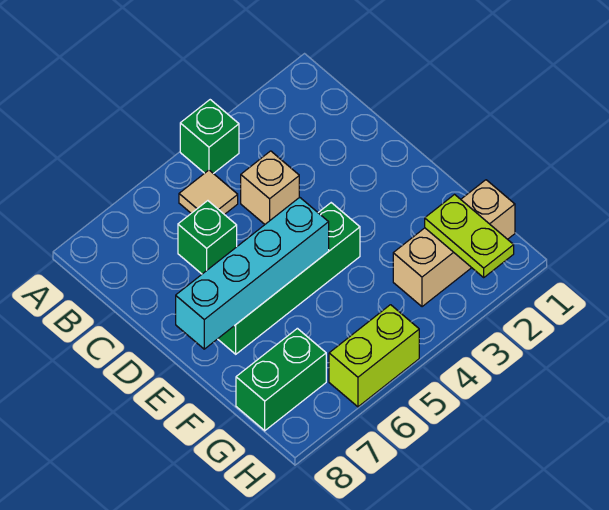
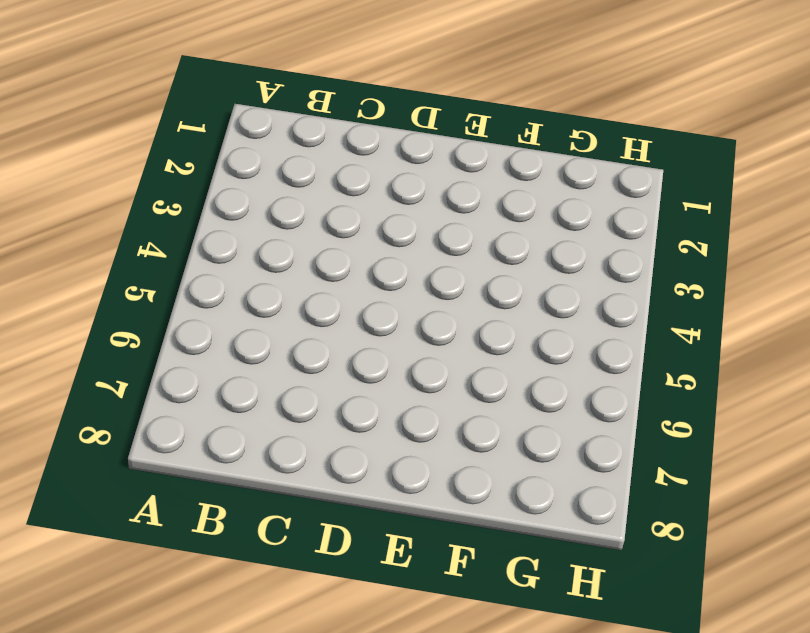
none -> green brick A4 level 1
none -> tan tile B5 level 1

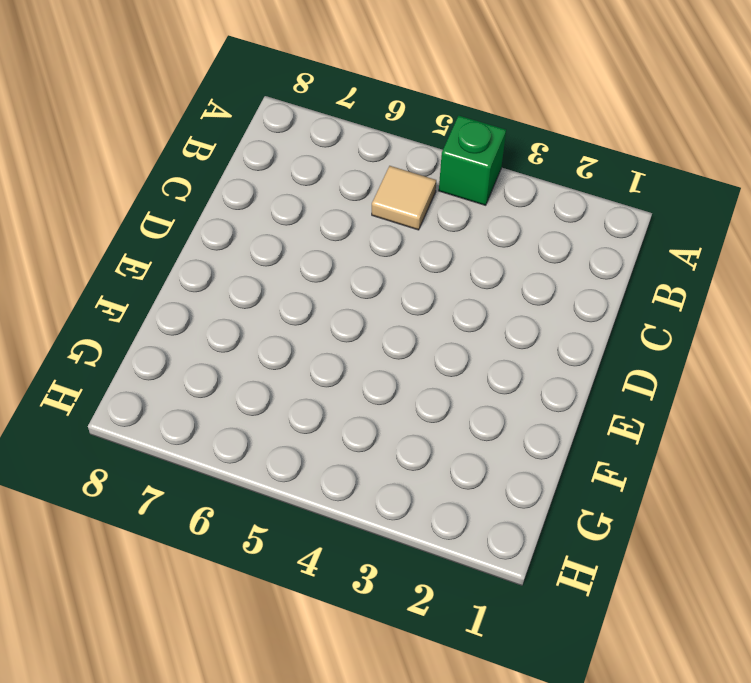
none -> tan brick C4 level 1
none -> green brick C6 level 1

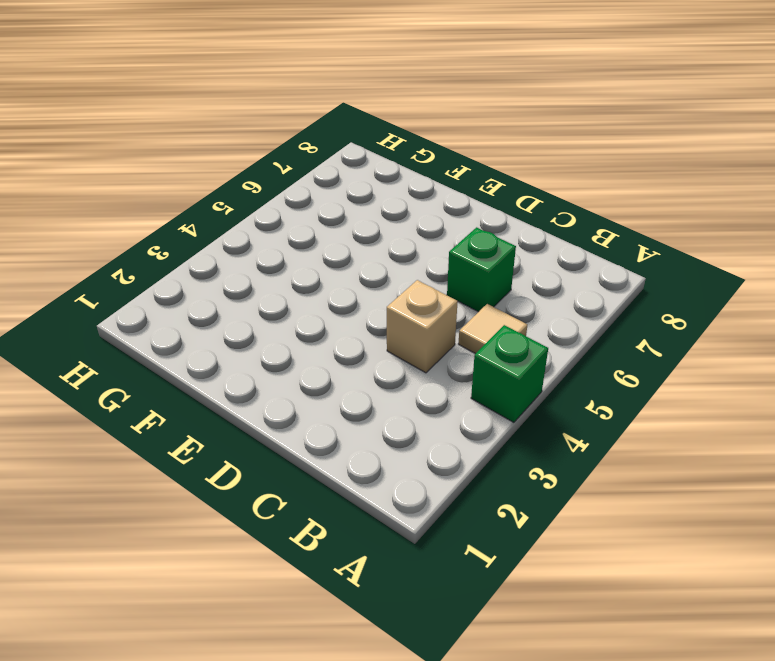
none -> green brick E4:E7 level 1
none -> tan brick G1:G3 level 1

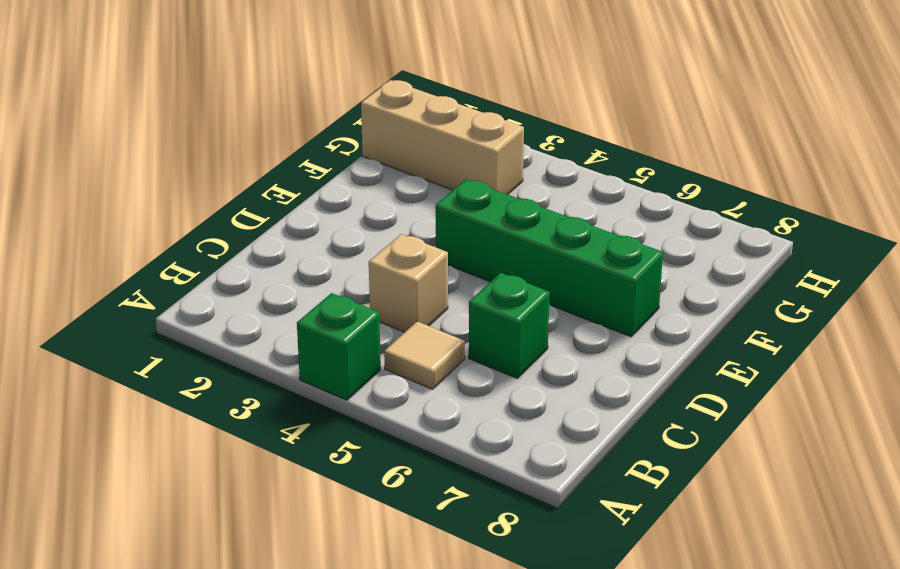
none -> green brick G7:G8 level 1
none -> lime brick H5:H6 level 1

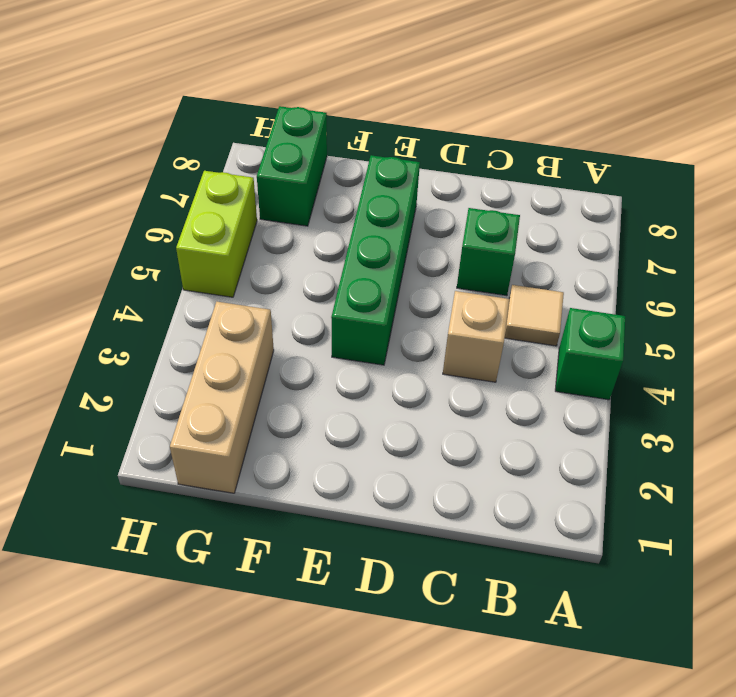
none -> cyan brick E5:E8 level 2
none -> lime plate G2:H2 level 2

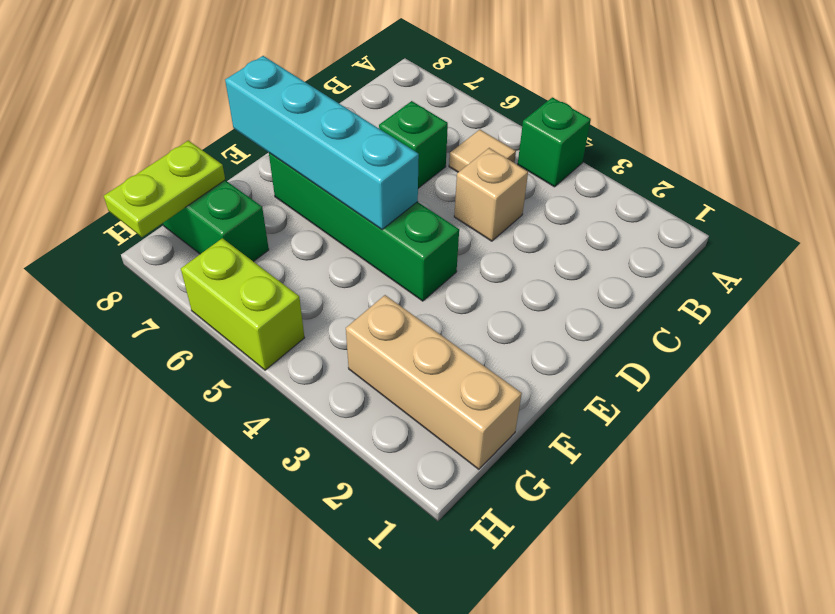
lime plate G8:H8 level 2 -> lime plate G2:H2 level 2

